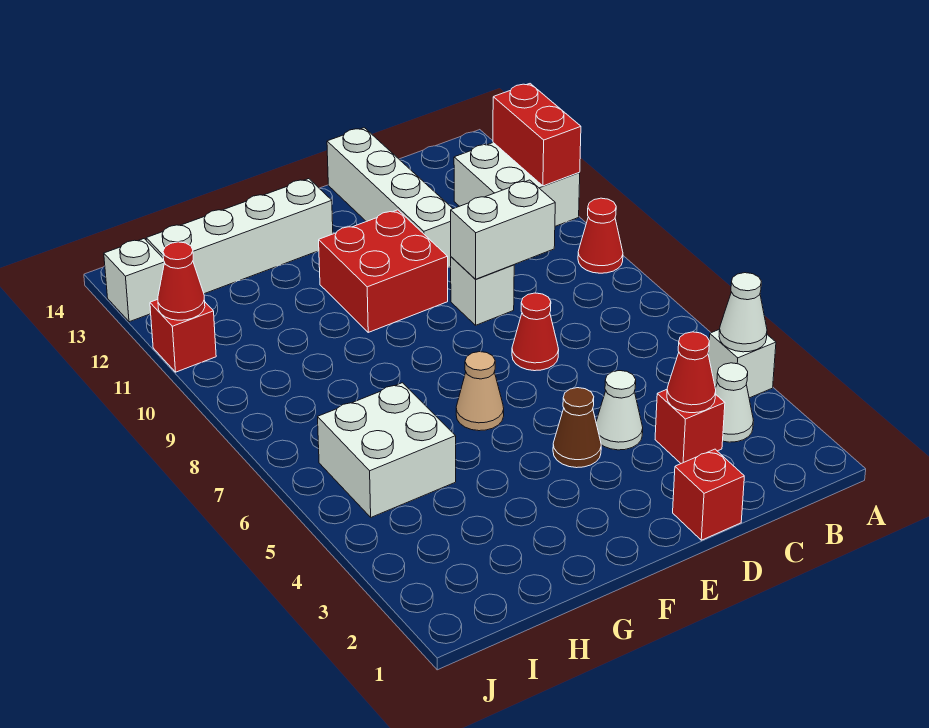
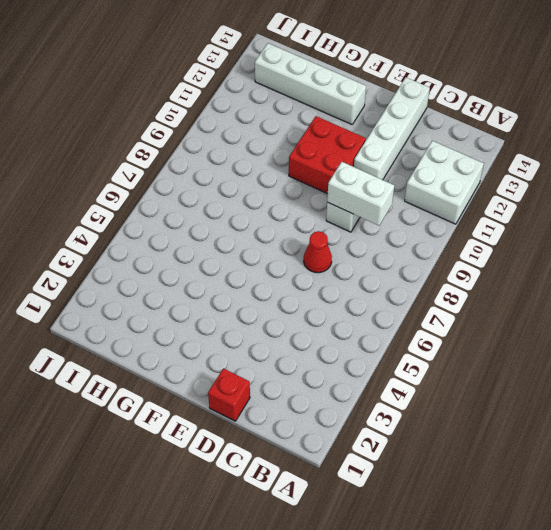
none -> white brick A4 level 1
none -> red cone A9 level 1
none -> white cone B3 level 1

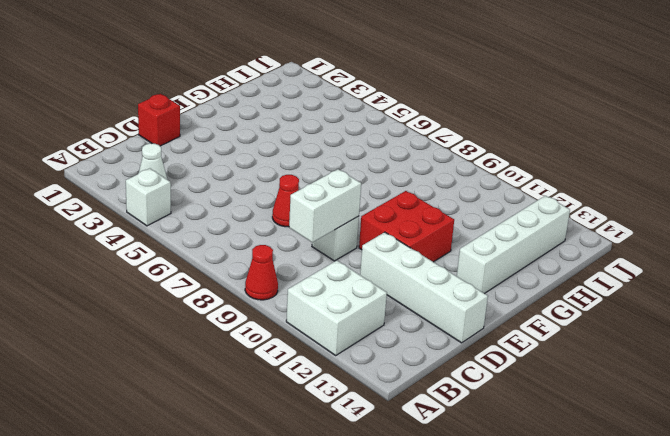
none -> red brick C3 level 1
none -> white cone D4 level 1
none -> brown cone E4 level 1

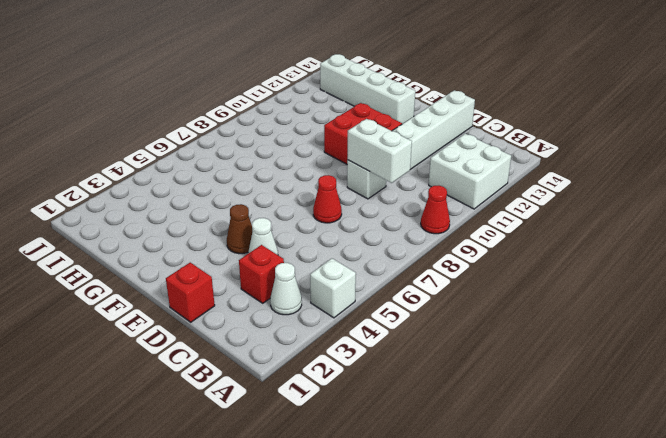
none -> tan cone F6 level 1
none -> white brick H5:I6 level 1
none -> red brick J11 level 1

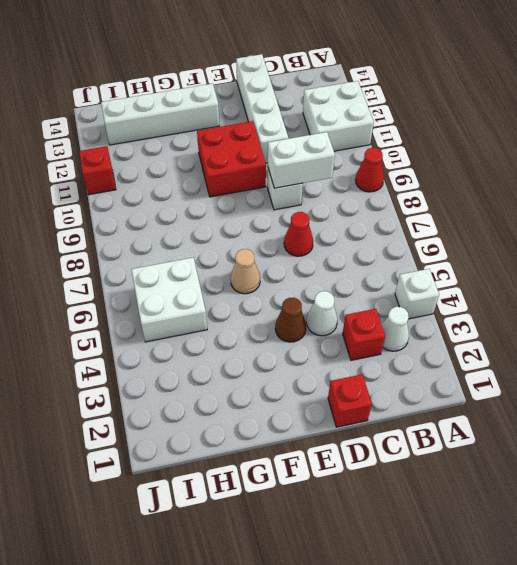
none -> white brick J13 level 1
none -> white cone A4 level 2
none -> red brick A11:A12 level 2

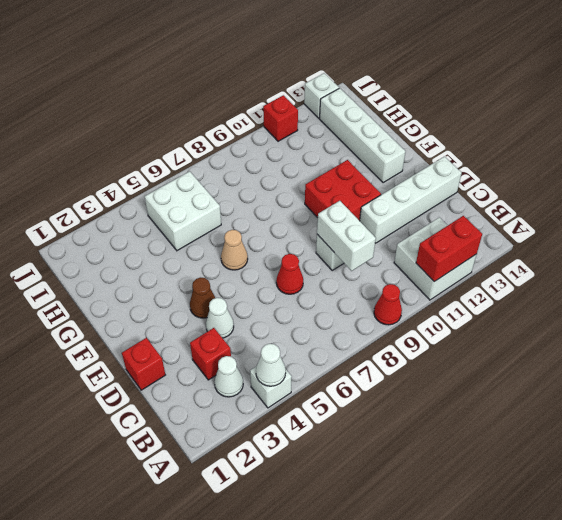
none -> red cone C3 level 2
none -> red cone J11 level 2

